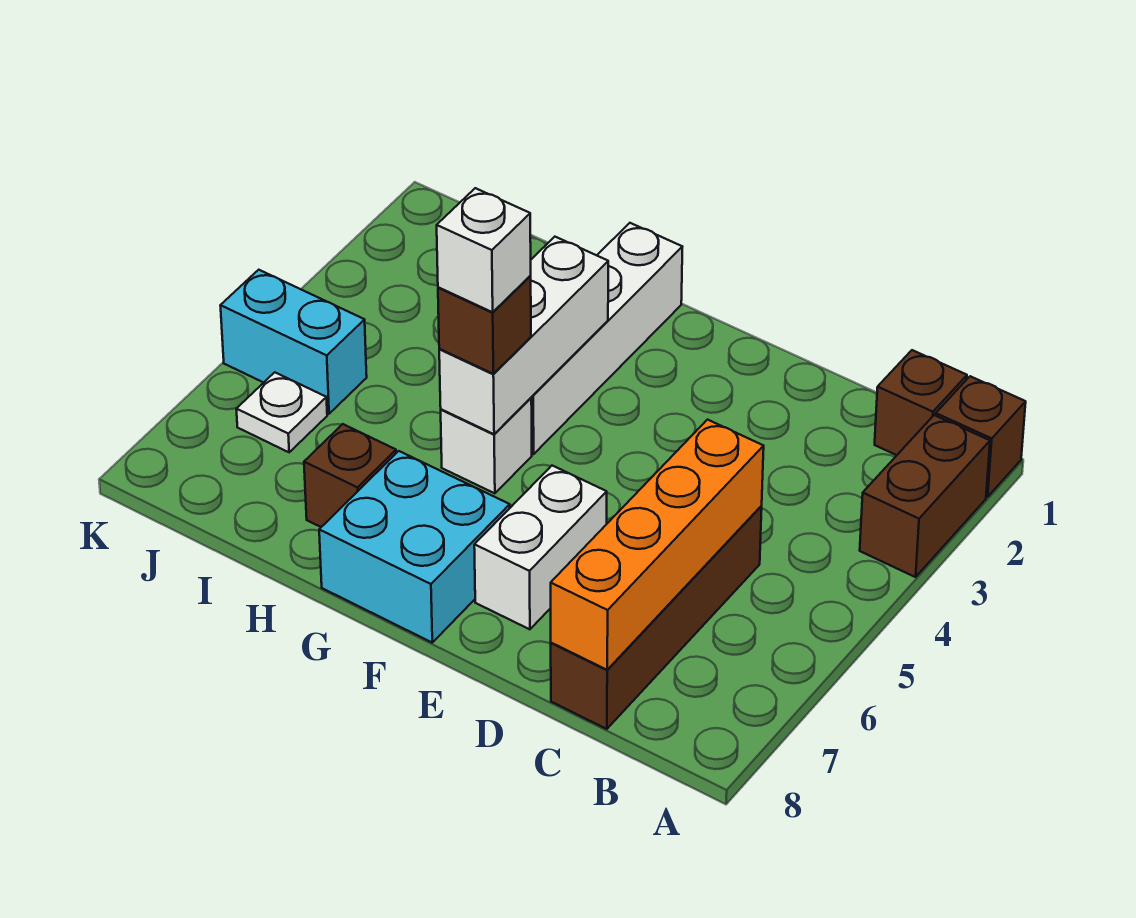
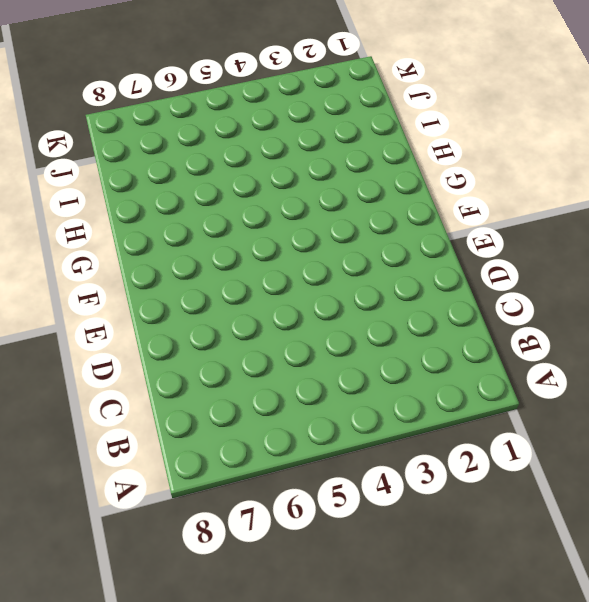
none -> brown brick A1 level 1
none -> brown brick A2:A3 level 1
none -> brown brick B1 level 1

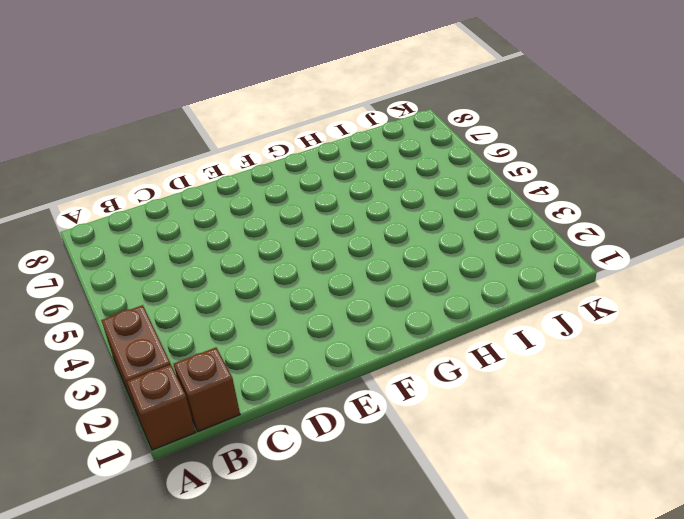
none -> brown brick C5:C8 level 1
none -> white brick E6:E7 level 1
none -> cyan brick F7:G8 level 1

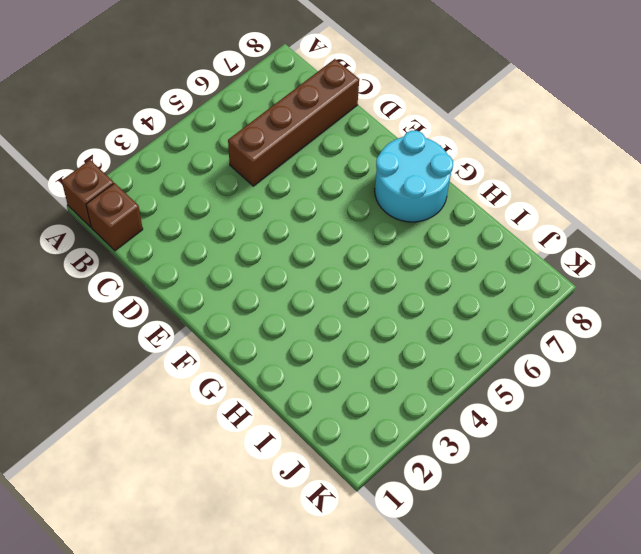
cyan round brick F7:G8 level 1 -> cyan brick F7:G8 level 1
none -> brown brick A2:A3 level 1
none -> white brick E6:E7 level 1
none -> white brick G1:G4 level 1

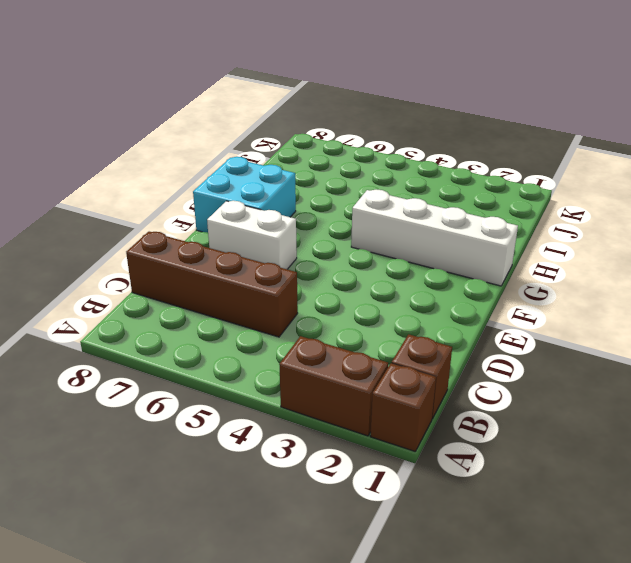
none -> white brick G5 level 1
none -> brown brick H7 level 1
none -> cyan brick J5:K5 level 1

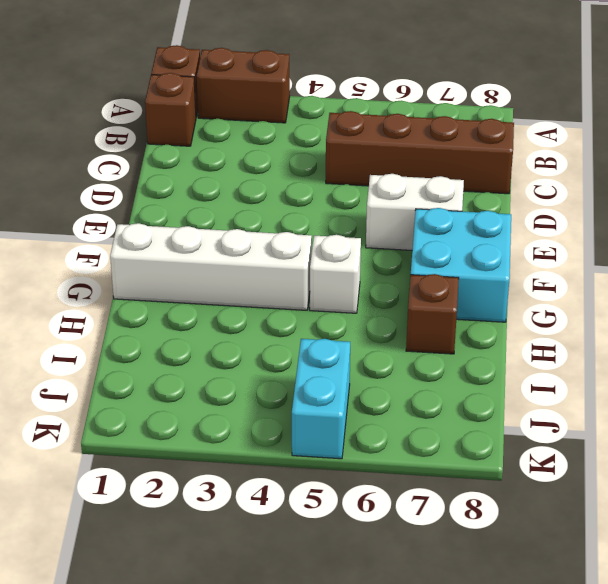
none -> white plate J6 level 1
none -> orange brick C5:C8 level 2
none -> white brick G3:G5 level 2

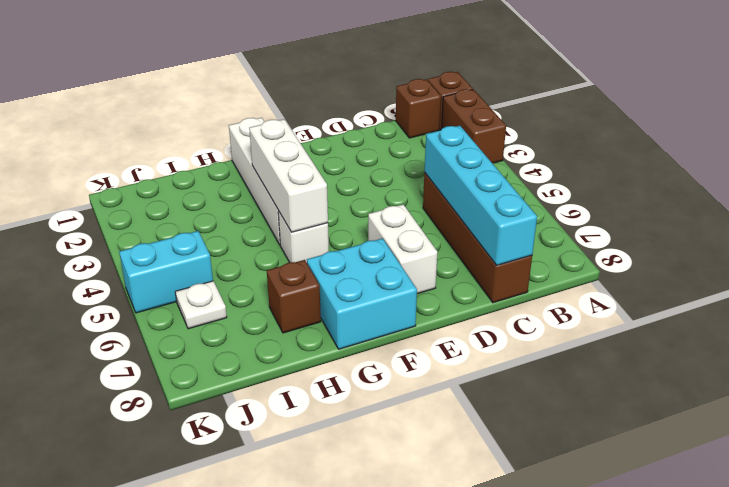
cyan brick C5:C8 level 2 -> orange brick C5:C8 level 2
none -> brown brick G5 level 3
none -> white brick G5 level 4

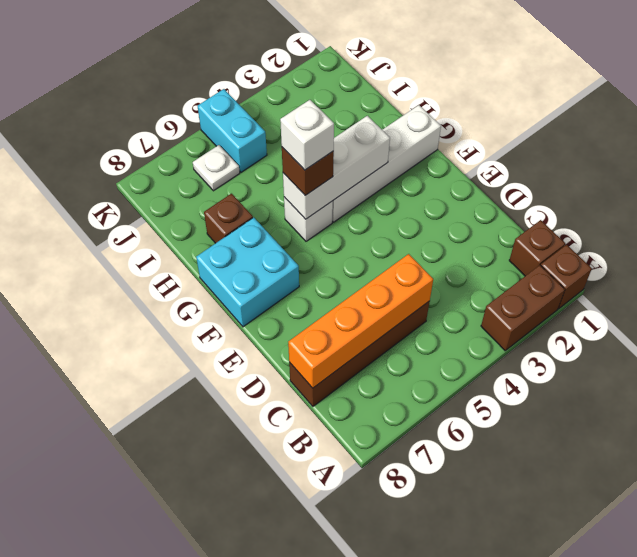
none -> white brick E6:E7 level 1

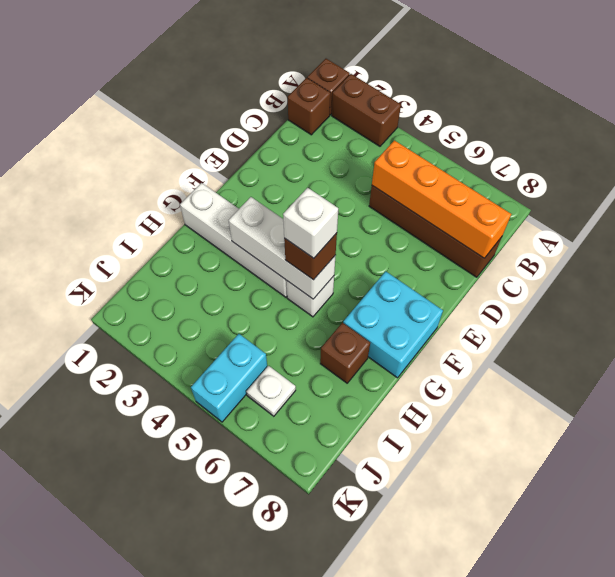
none -> white brick E6:E7 level 1

